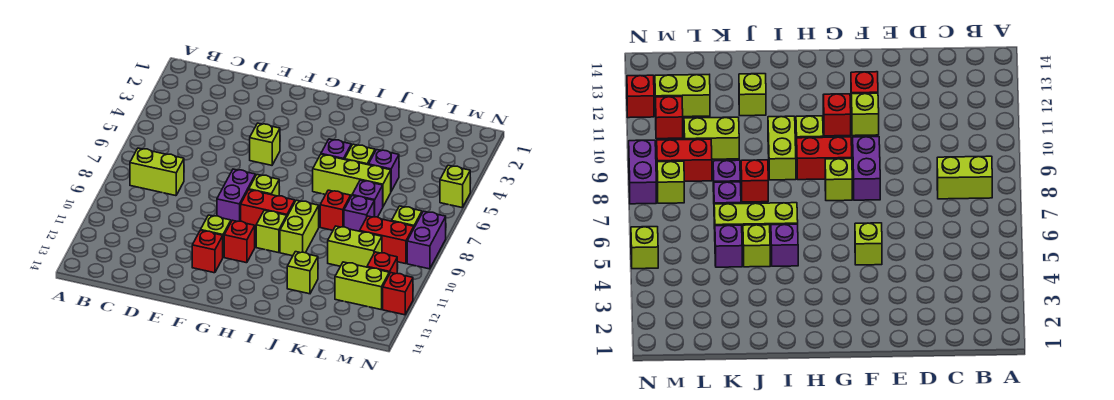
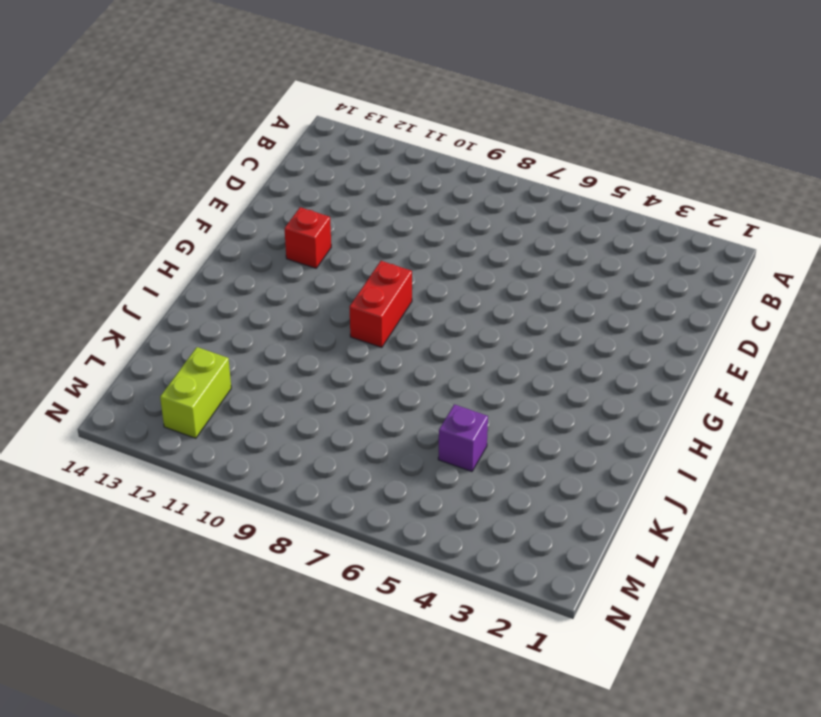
none -> lime brick B8:C8 level 1
none -> lime brick F5 level 1
none -> purple brick F8:F9 level 1

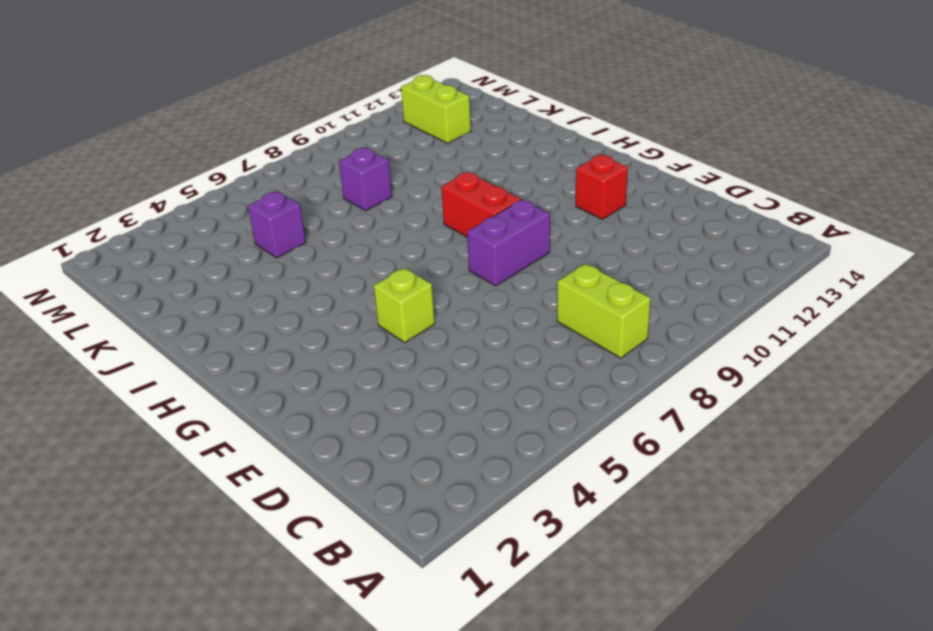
none -> lime brick F11 level 1
none -> lime brick G8 level 1
none -> red brick G11 level 1

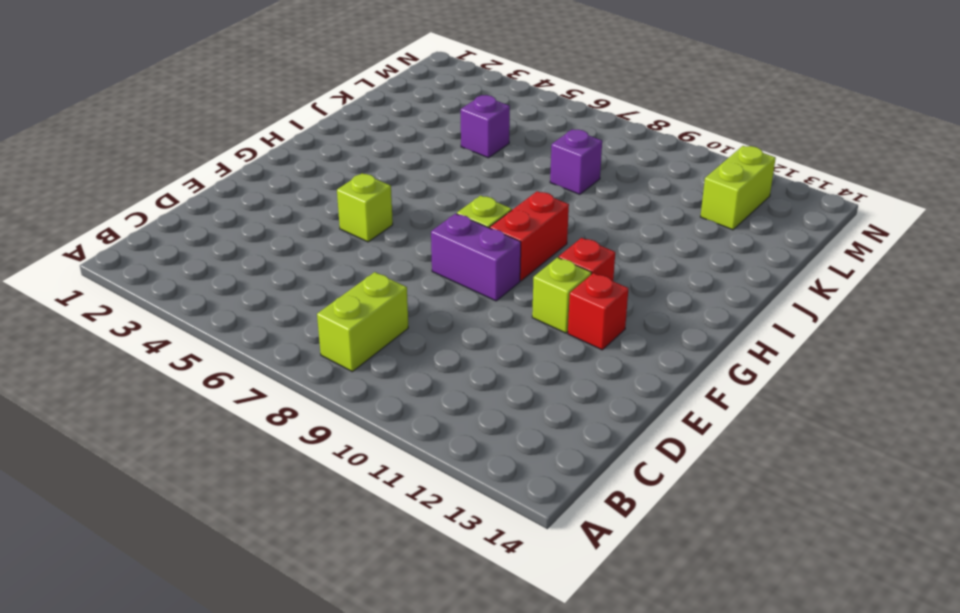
none -> lime brick H10 level 1
none -> purple brick I5 level 1
none -> lime brick I6:K6 level 1

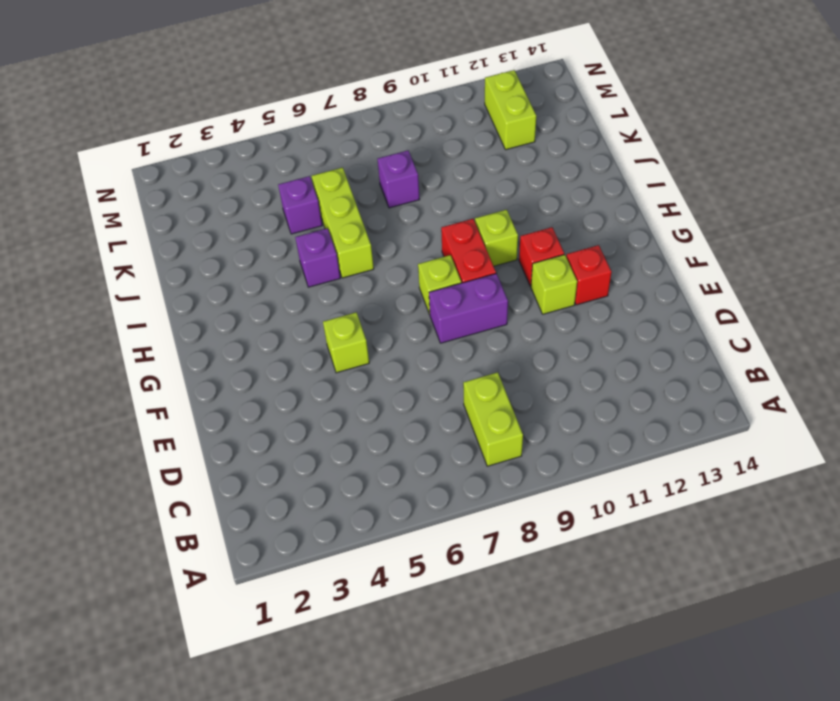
none -> lime brick I9:I10 level 1
none -> lime brick J5 level 1
none -> red brick J8 level 1

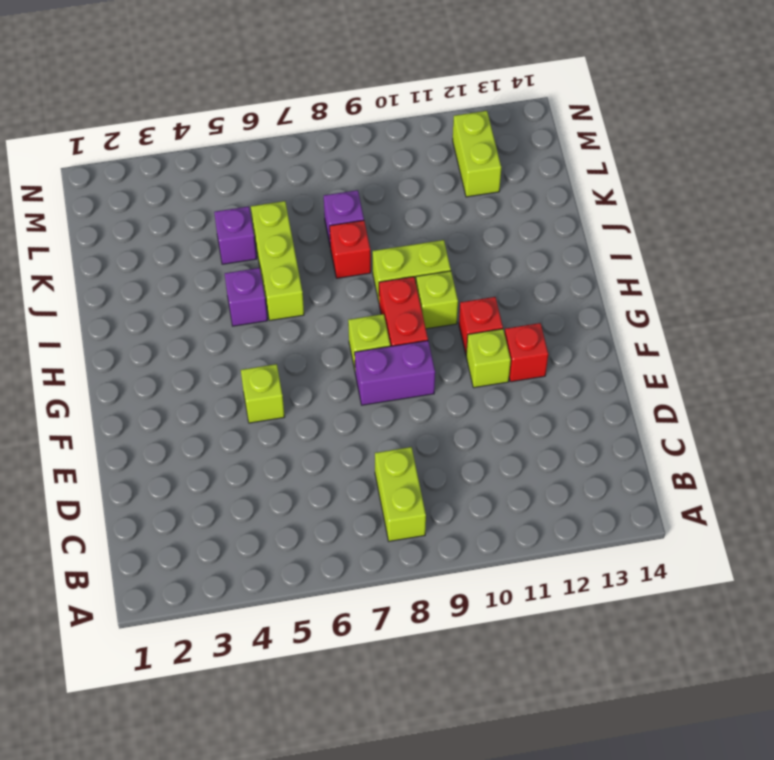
none -> lime brick J5 level 1
none -> lime brick J12 level 1
none -> purple brick K7 level 1

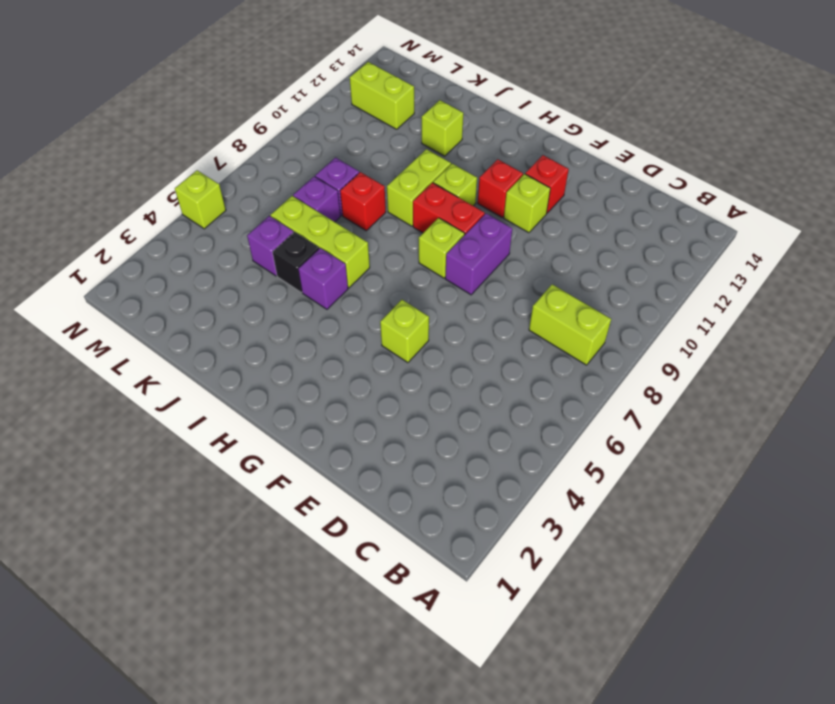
black brick J5 level 1 -> lime brick J5 level 1
none -> lime brick K10:L10 level 1
none -> red brick L9:M9 level 1
none -> lime brick M8 level 1

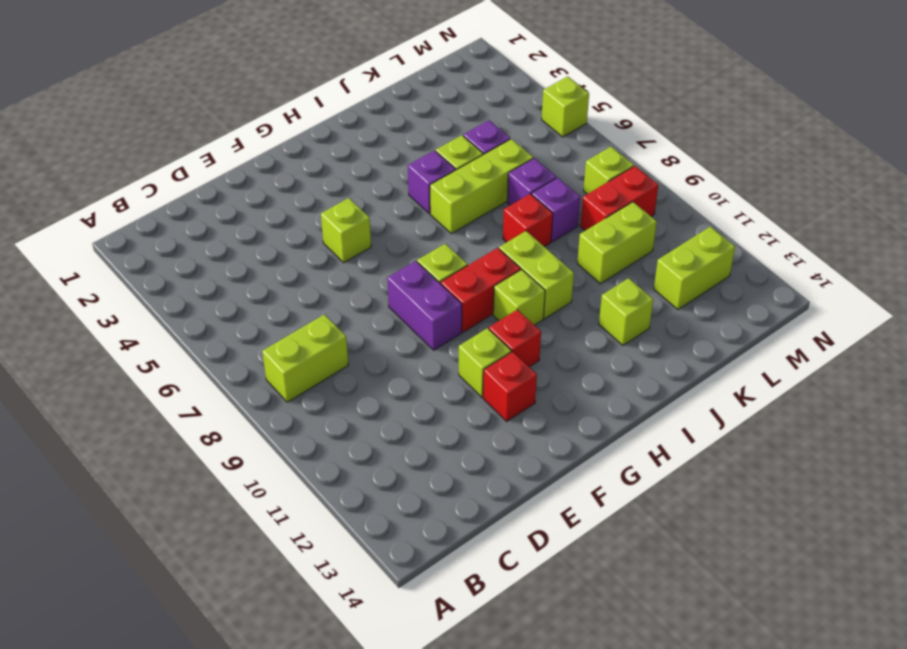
none -> red brick M11 level 1
none -> purple brick N8:N9 level 1
none -> red brick N12 level 1

